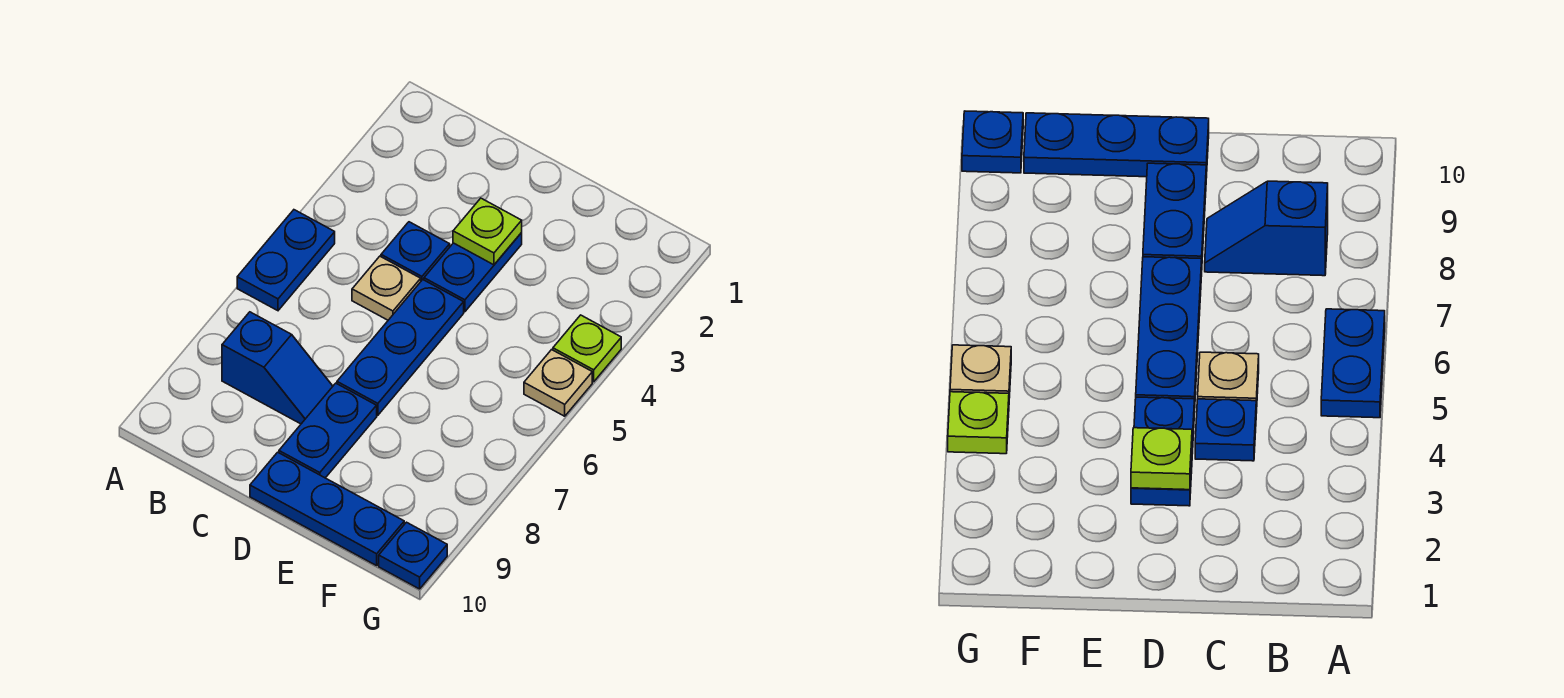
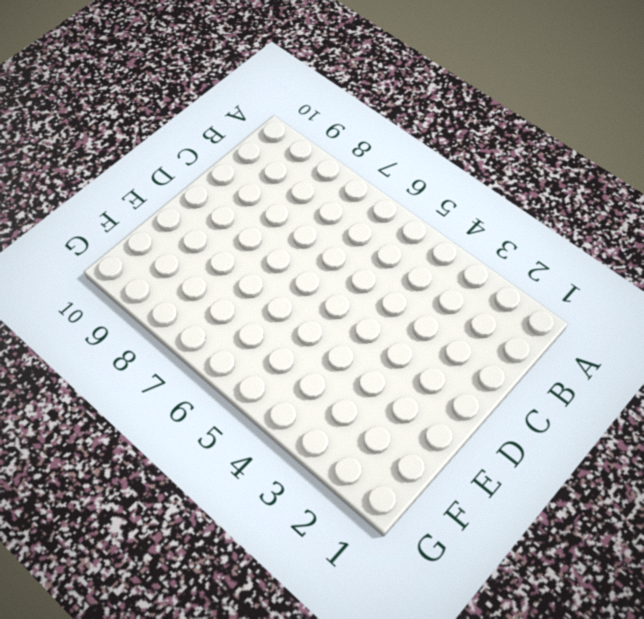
none -> blue plate A5:A6 level 1
none -> blue slope B8:C8 level 1 top B
none -> blue plate C4 level 1

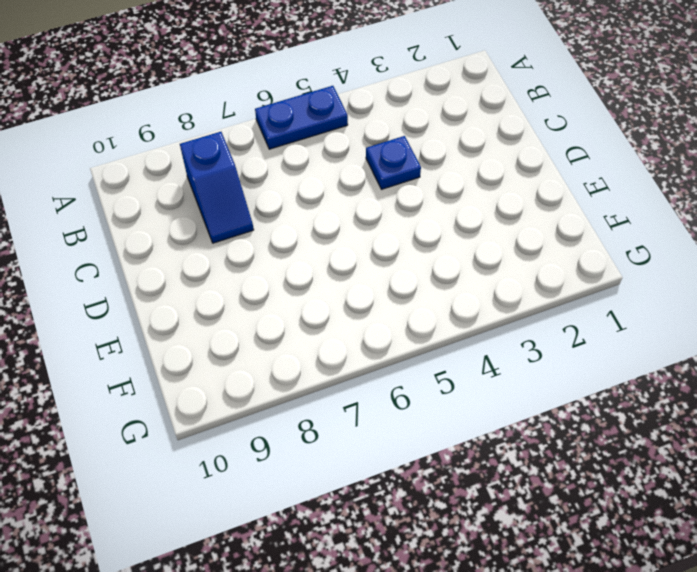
none -> tan plate C5 level 1
none -> blue plate D3:D4 level 1
none -> blue plate D5:D7 level 1

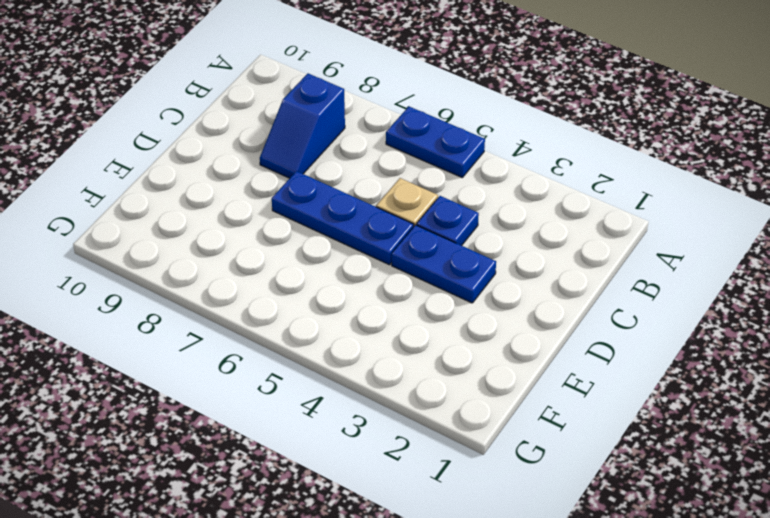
none -> blue plate D8:D9 level 1
none -> blue plate D10:F10 level 1
none -> lime plate G4 level 1

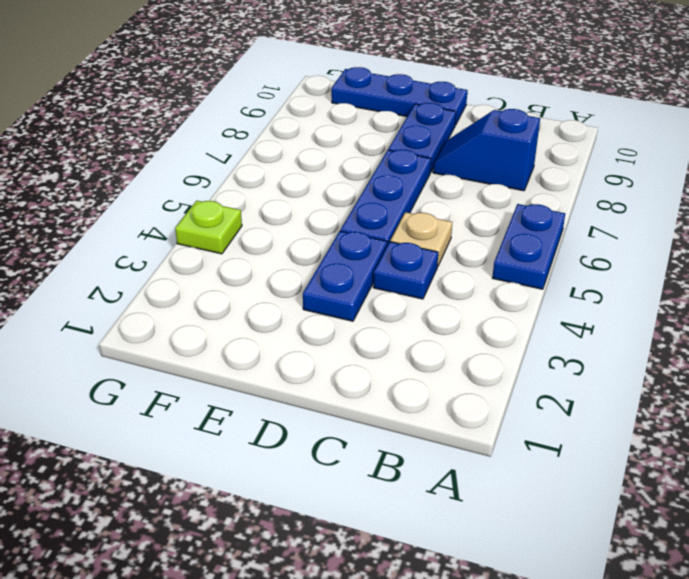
none -> tan plate G5 level 1
none -> blue plate G10 level 1
none -> lime plate D3 level 2

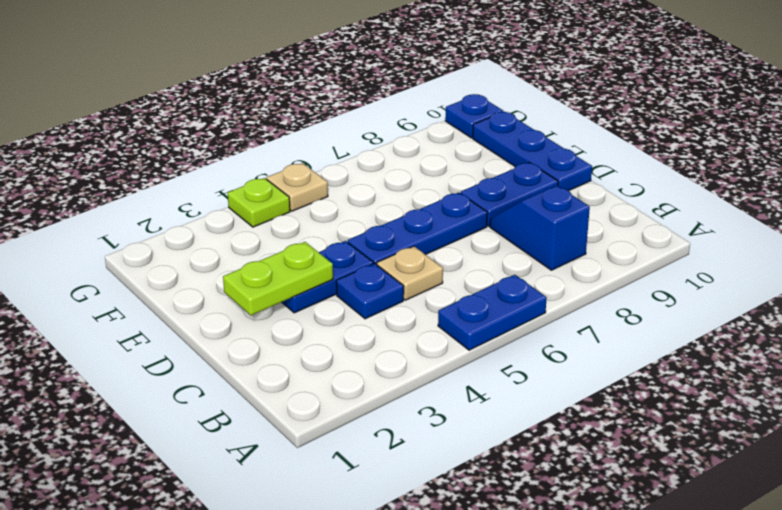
lime plate D2:D3 level 2 -> lime plate D3 level 2

